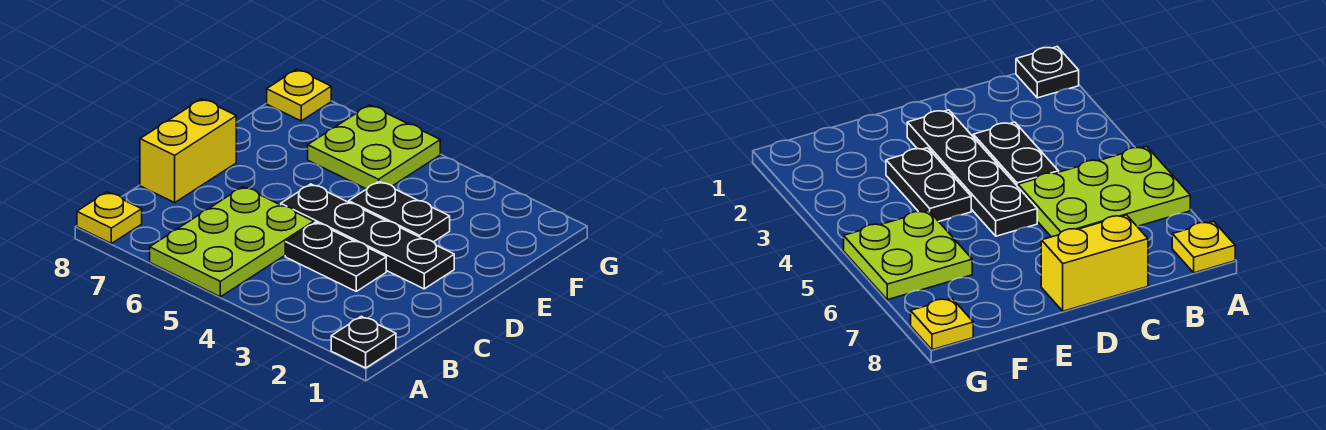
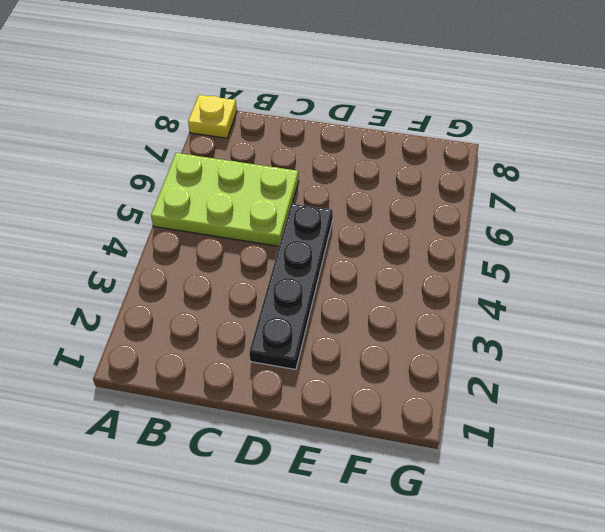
none -> black plate A1 level 1
none -> black plate C3:C4 level 1

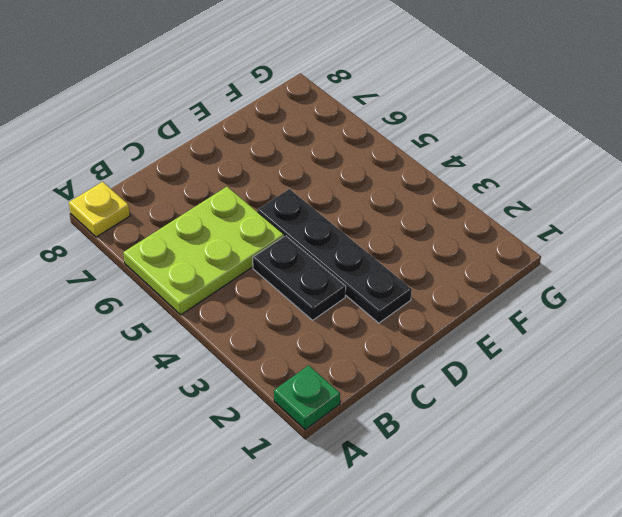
green plate A1 level 1 -> black plate A1 level 1
none -> yellow brick C8:D8 level 1
none -> black plate E3:E4 level 1

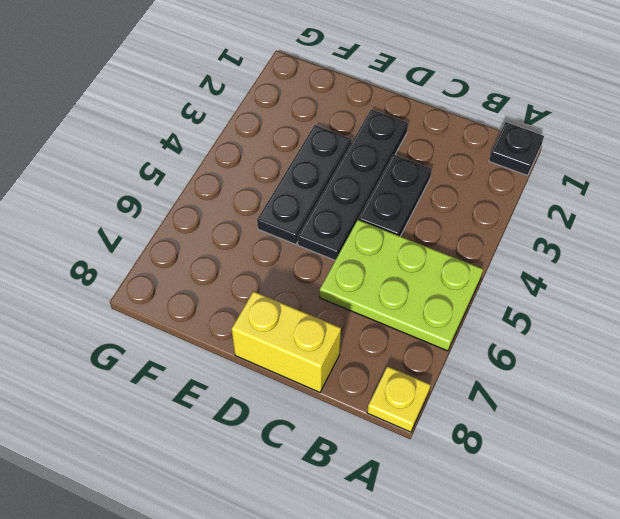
black plate E3:E5 level 1 -> black plate E3:E4 level 1
none -> lime plate F5:G6 level 1
none -> yellow plate G8 level 1

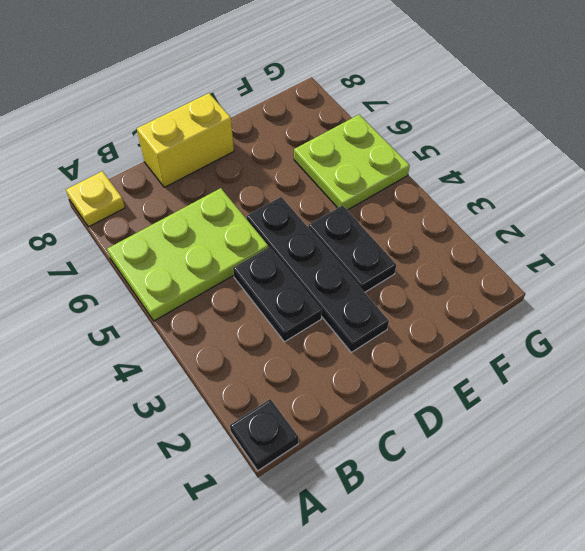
none -> yellow plate G8 level 1

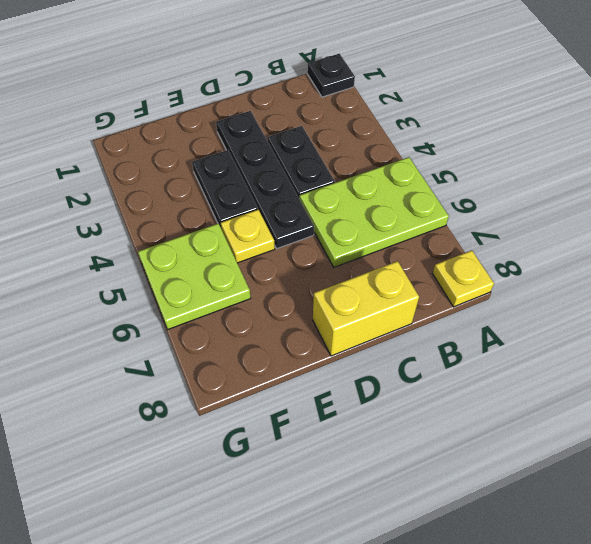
yellow plate E5 level 1 -> yellow plate G8 level 1

